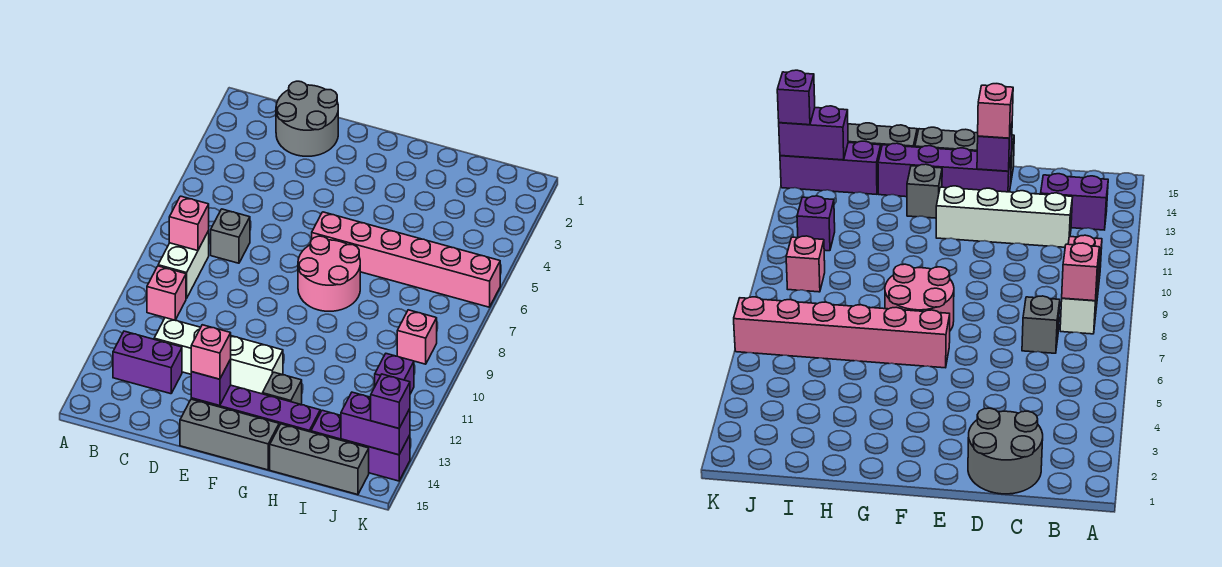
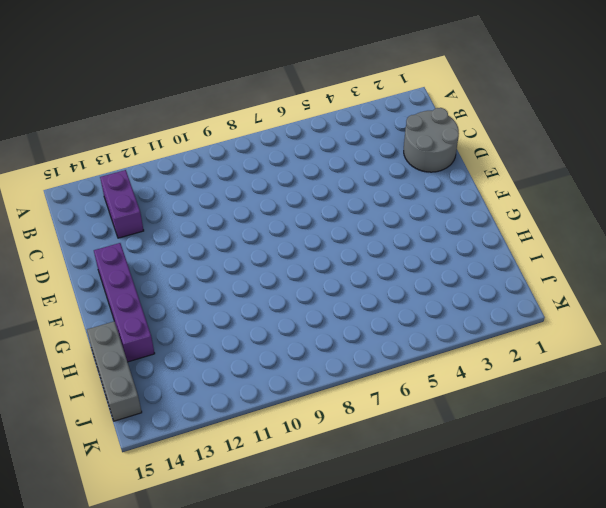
none -> white brick B8:B9 level 1
none -> pink brick B10 level 1
none -> grey brick C7 level 1

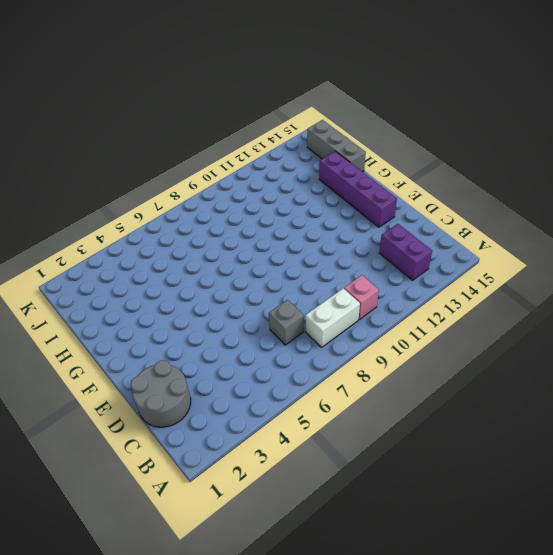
none -> white brick C12:F12 level 1
none -> grey brick E15:G15 level 1
none -> pink brick F6:K6 level 1

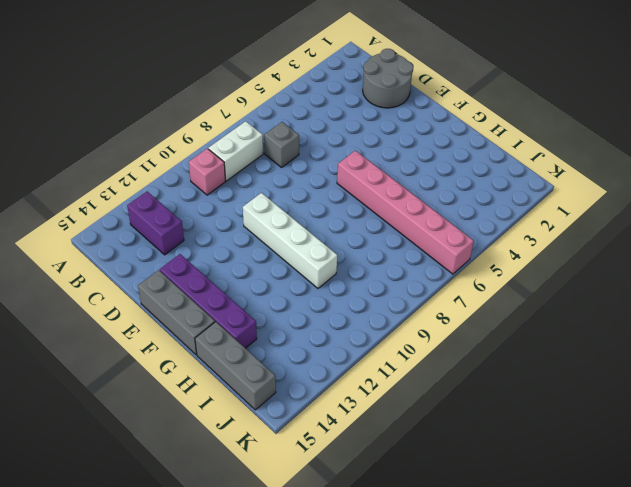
white brick E10:H10 level 1 -> white brick C12:F12 level 1
none -> pink round brick F7:G8 level 1
none -> grey brick G13 level 1
none -> purple brick I14:K14 level 1

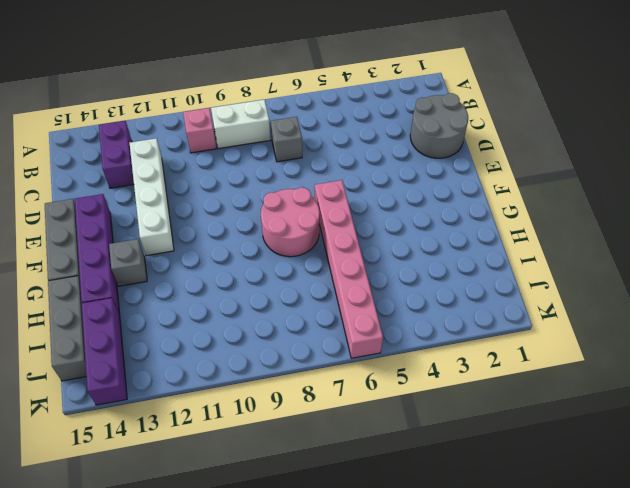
none -> pink brick J9 level 1
none -> purple brick J11 level 1
none -> pink brick B8 level 2

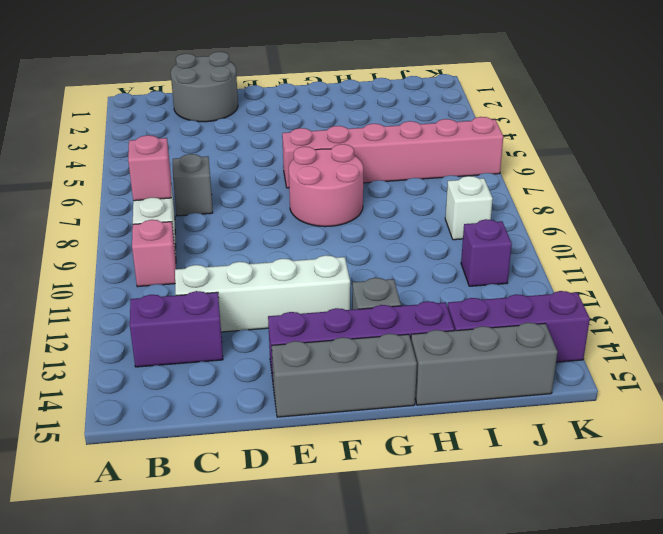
white brick J9 level 1 -> pink brick J9 level 1
none -> purple brick E14 level 2
none -> purple brick J14:K14 level 2
none -> pink brick E14 level 3

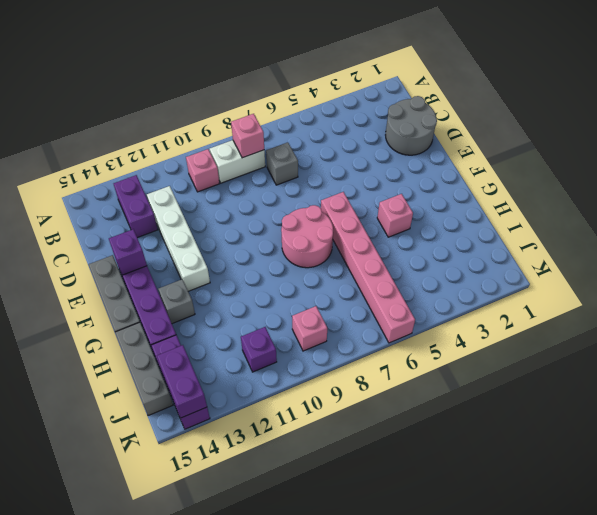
pink brick G4 level 1 -> pink brick E14 level 3
none -> purple brick K14 level 3

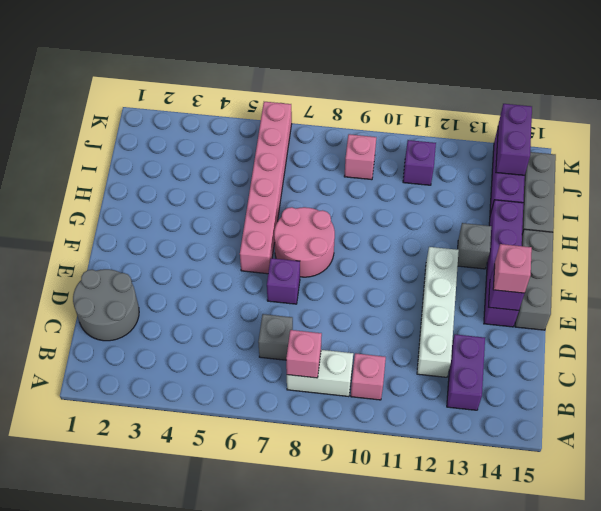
purple brick E7 level 1 -> purple brick K14 level 3

